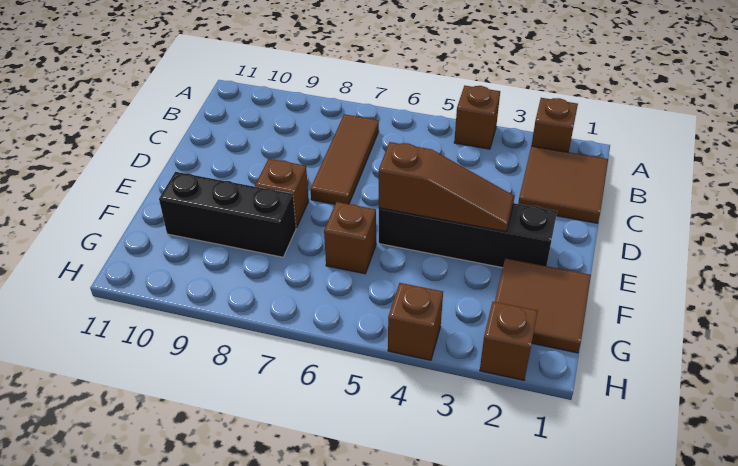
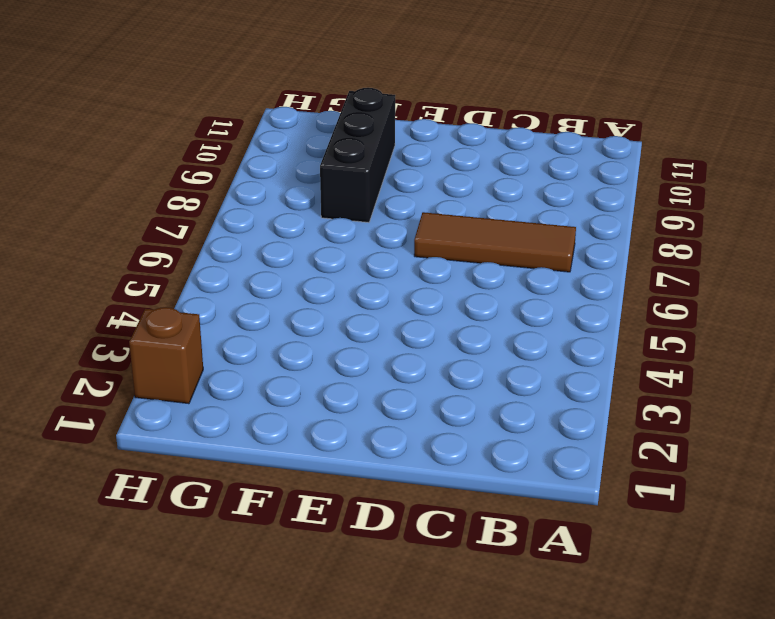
none -> brown brick A2 level 1
none -> brown brick A4 level 1
none -> brown tile B1:C2 level 1

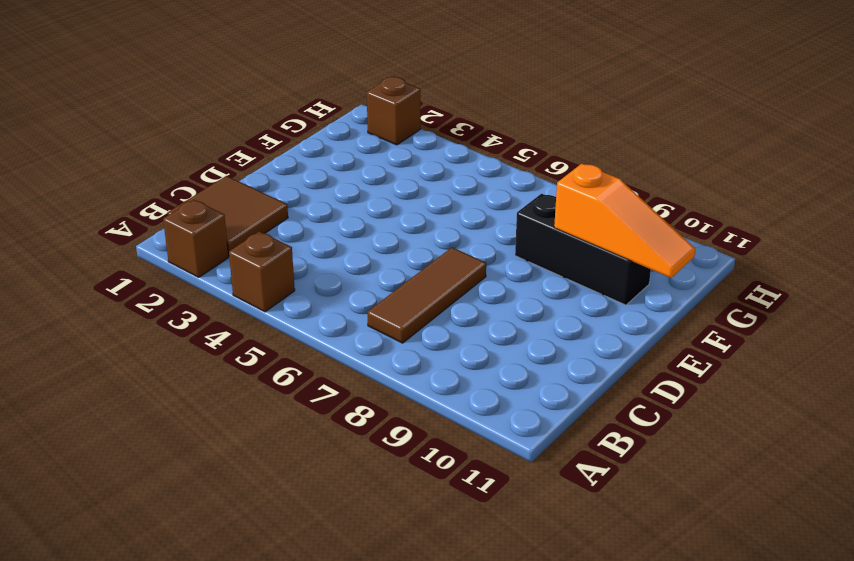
orange slope F9:F11 level 2 top 9 -> none
none -> black brick E2:E5 level 1
none -> brown brick E8 level 1
none -> brown tile F1:G2 level 1

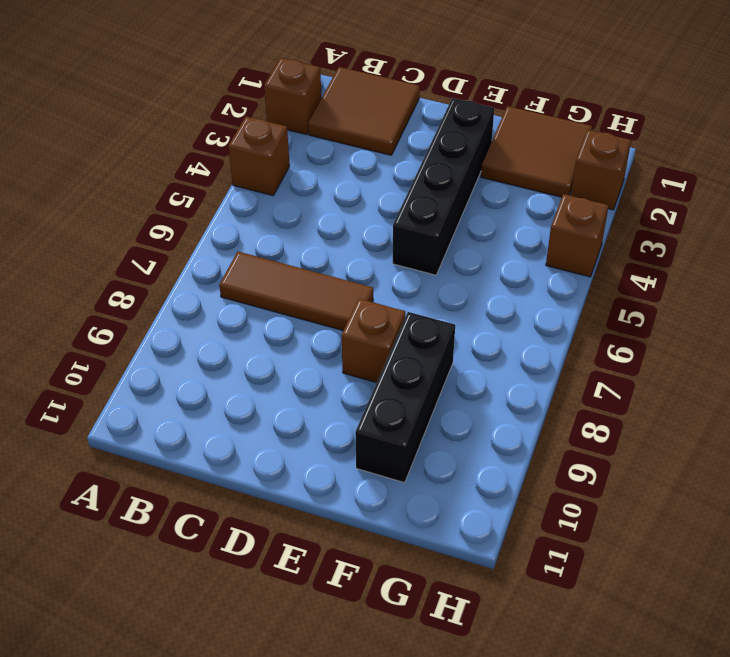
none -> brown brick F6 level 1
none -> brown slope E3:E5 level 2 top 5

